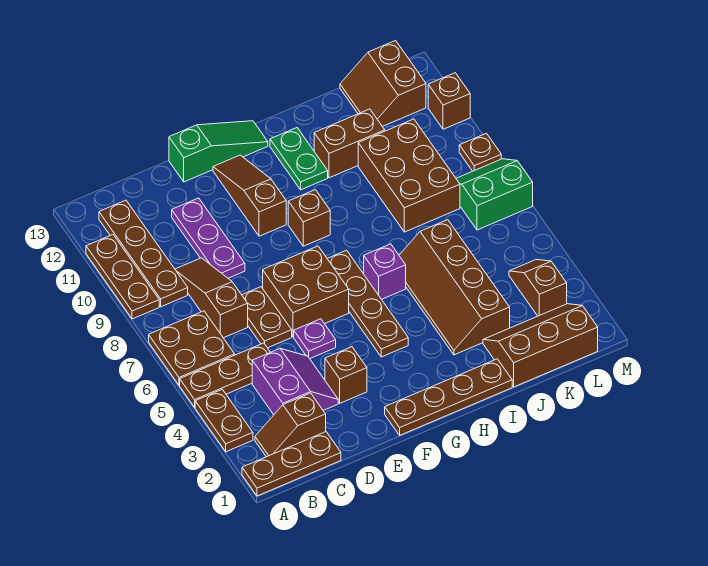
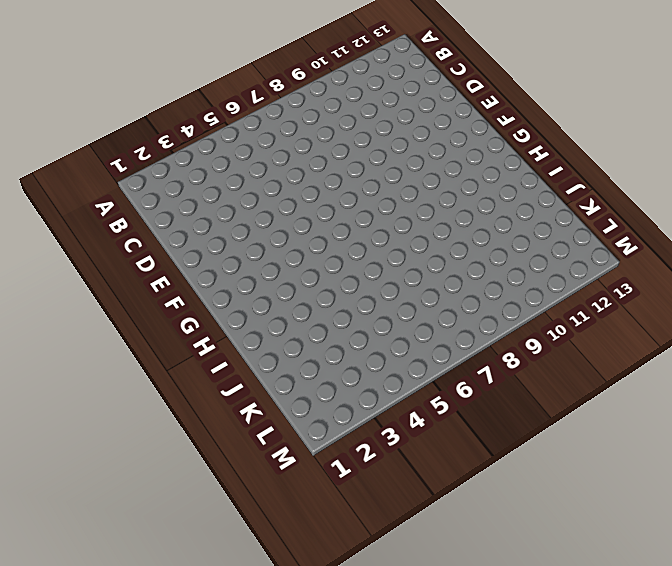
none -> brown plate A1:C1 level 1
none -> brown plate A3:A4 level 1
none -> brown plate A5:C5 level 1
none -> brown plate A6:B7 level 1

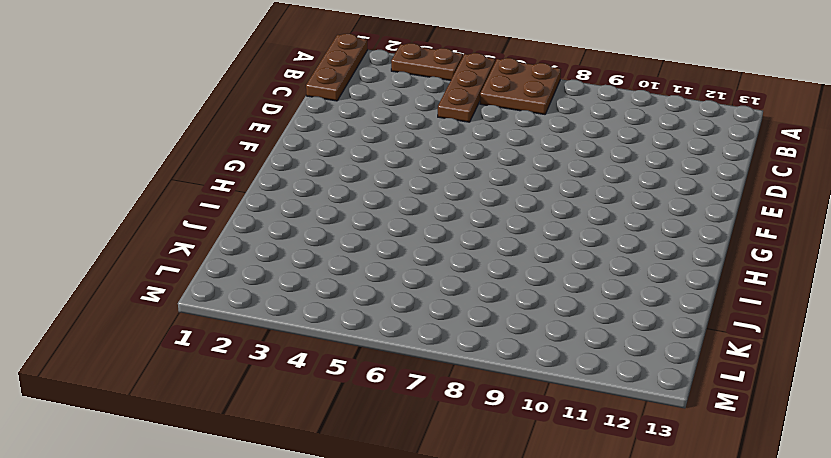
none -> brown plate A9:A11 level 1
none -> brown slope B2:C2 level 1 top C
none -> brown plate B9:B12 level 1
none -> purple slope C3:D4 level 1 top C

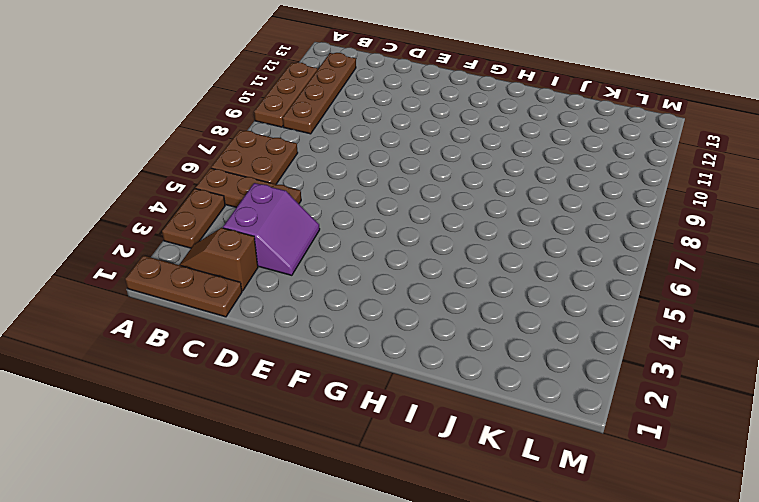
none -> brown slope C7:C9 level 1 top 7
none -> brown plate D6:D7 level 1
none -> purple plate D9:D11 level 1
none -> brown brick E3 level 1

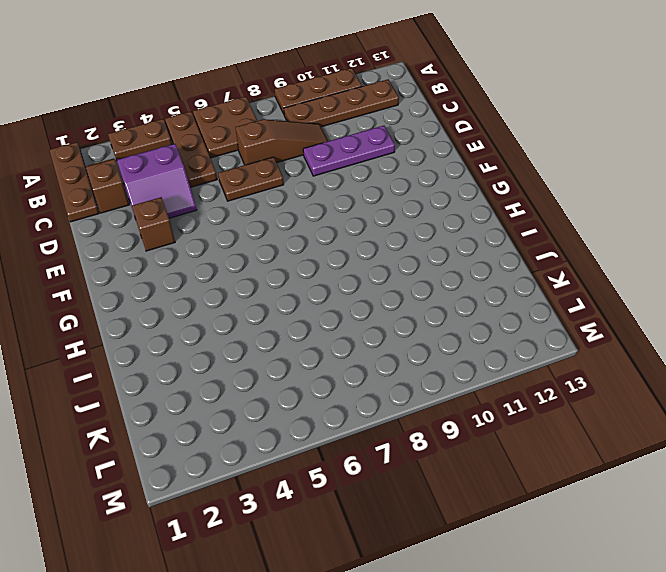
none -> purple plate E5 level 1
none -> brown brick E6:F7 level 1
none -> green slope E13:G13 level 1 top E
none -> brown plate F1:I1 level 1

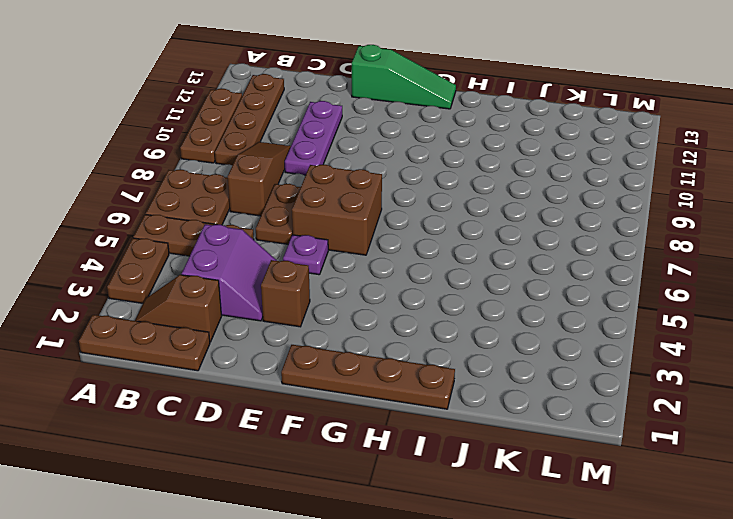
none -> brown slope F10:F12 level 1 top 10
none -> brown plate G4:G7 level 1
none -> brown brick G9 level 1
none -> purple brick H6 level 1

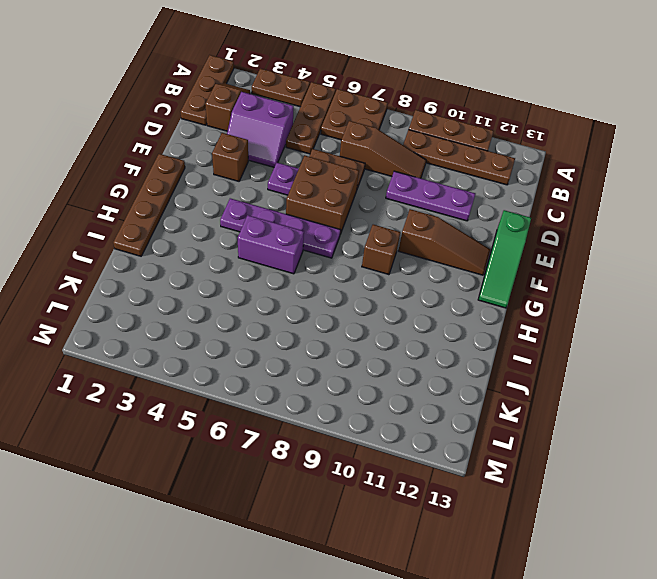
purple plate G4:G7 level 1 -> brown plate G4:G7 level 1
purple brick H5:H6 level 1 -> purple brick H6 level 1
none -> green plate H11:H12 level 1
none -> brown slope I3:J6 level 1 top J
none -> brown brick I11:J11 level 1
none -> brown slope J1:L2 level 1 top 1

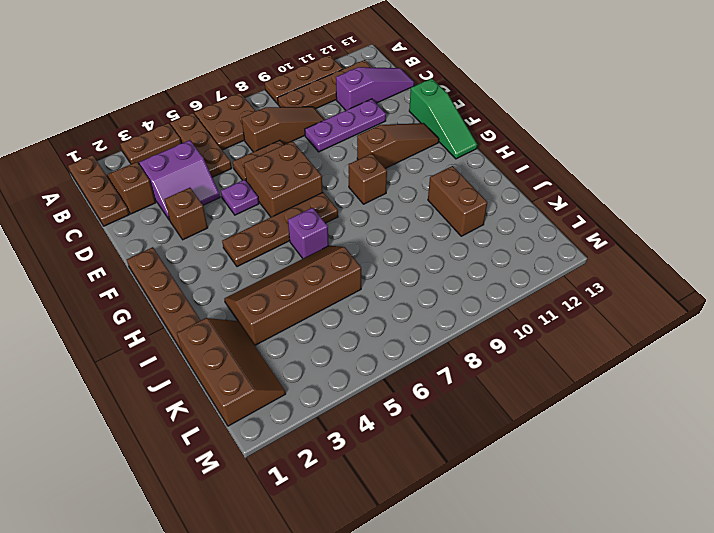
purple slope C11:C13 level 1 top 11 -> none
none -> green plate H11:H12 level 1
none -> brown brick J8:K10 level 1
none -> brown slope K12:L13 level 1 top L
none -> brown slope L3:L4 level 1 top 3

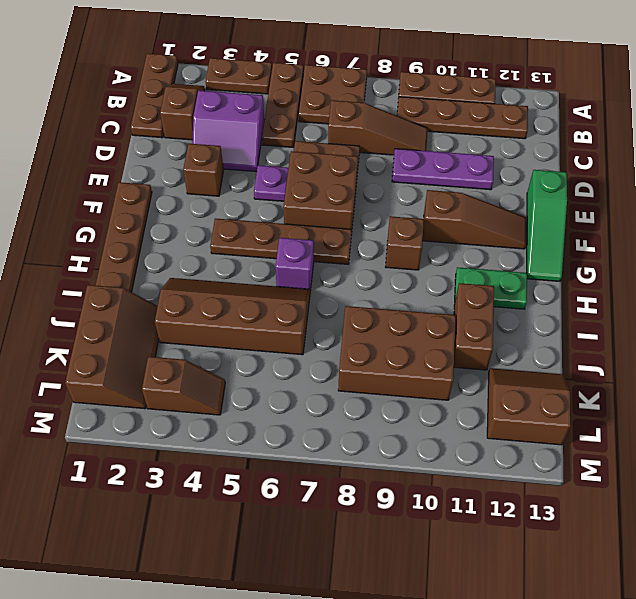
none -> green slope L7:M8 level 1 top 7
none -> brown plate M9 level 1
none -> brown brick M11 level 1

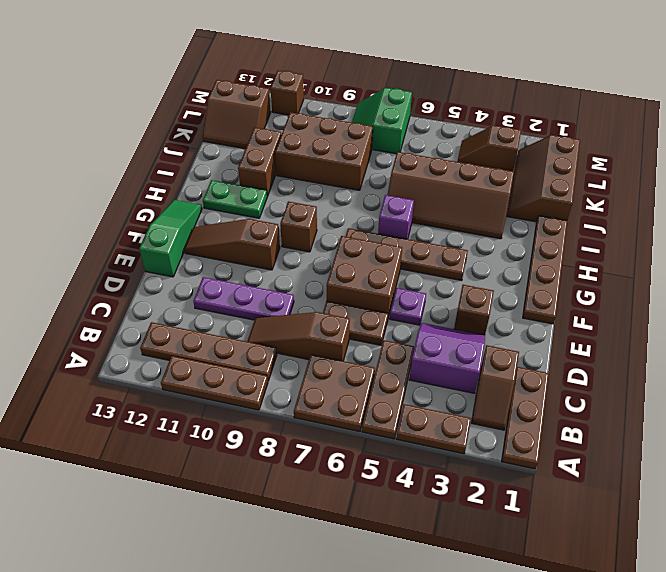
none -> brown plate M9 level 1

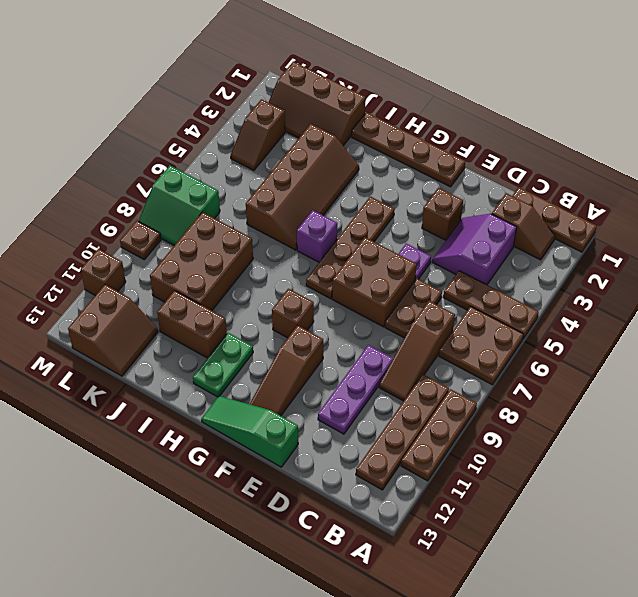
none -> brown plate A3:A4 level 1

